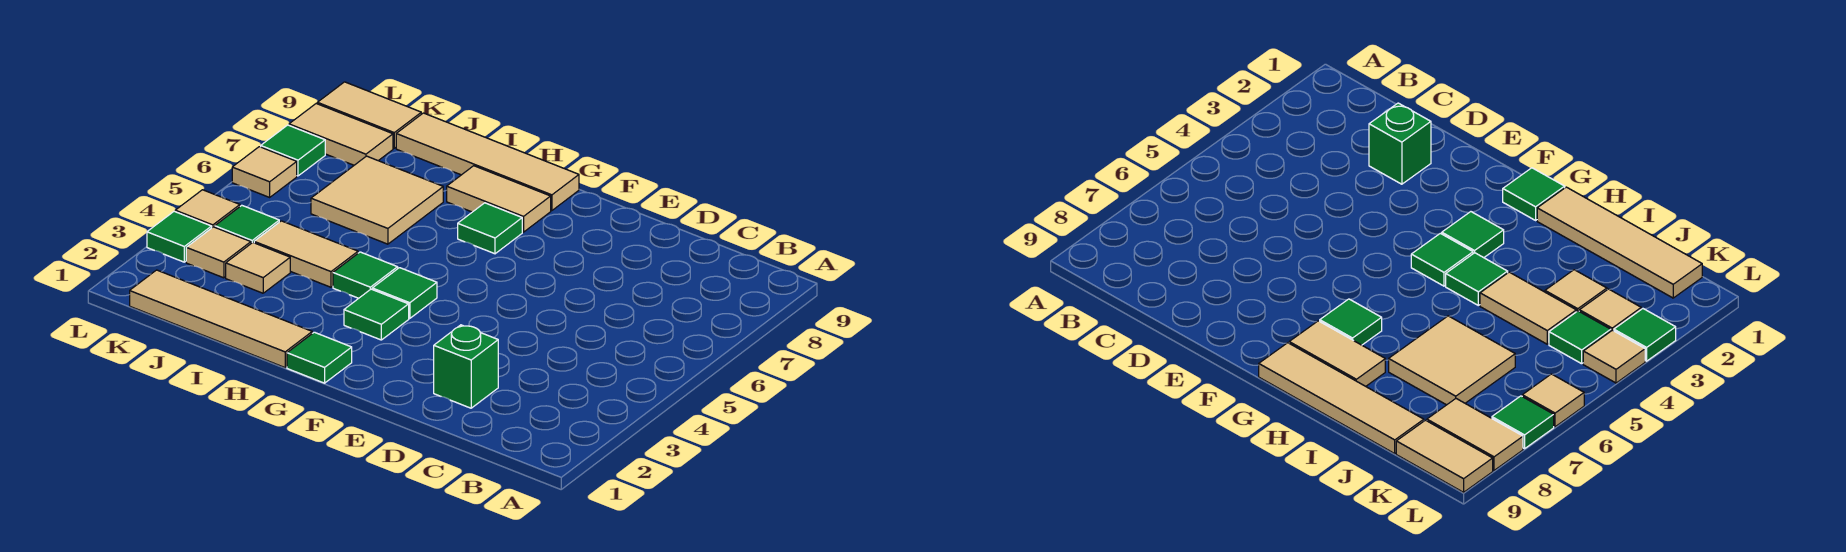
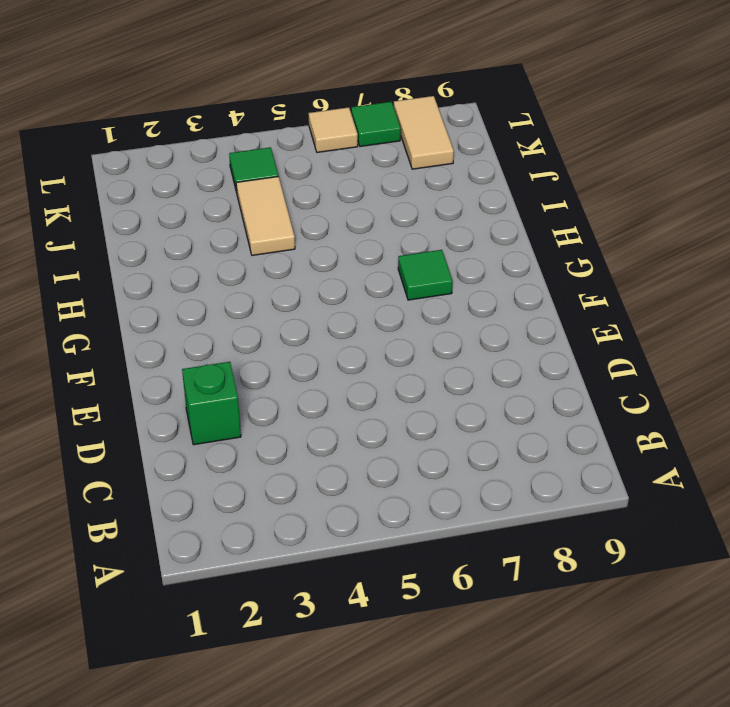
none -> green tile G1 level 1
none -> green tile G3 level 1
none -> green tile G4 level 1

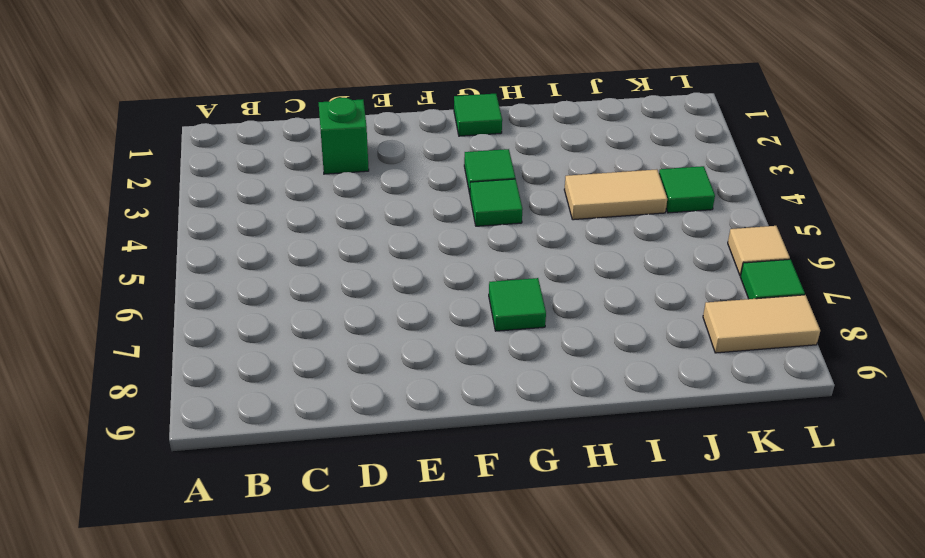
none -> tan tile G8:H8 level 1
none -> tan tile G9:J9 level 1
none -> tan tile H1:K1 level 1

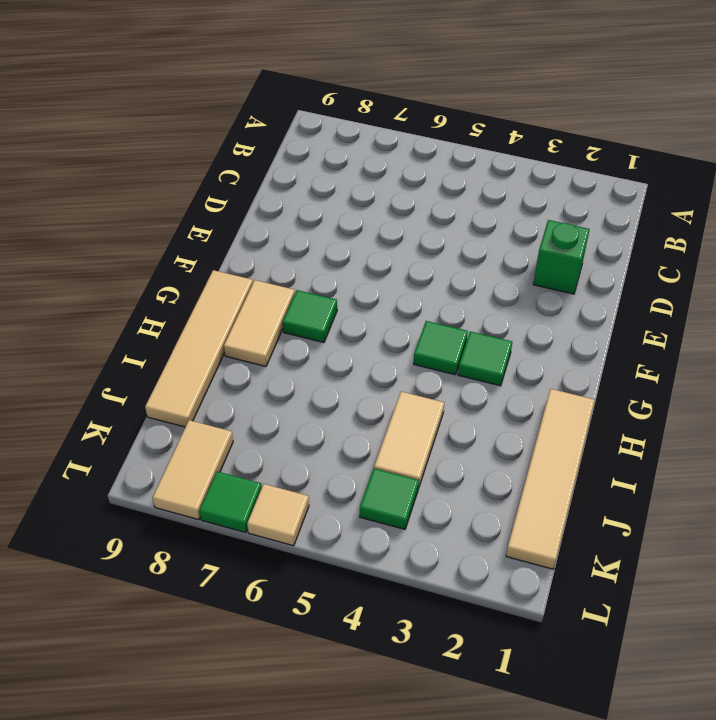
none -> green tile G1 level 1
none -> green tile H4 level 1
none -> tan tile I6:J7 level 1

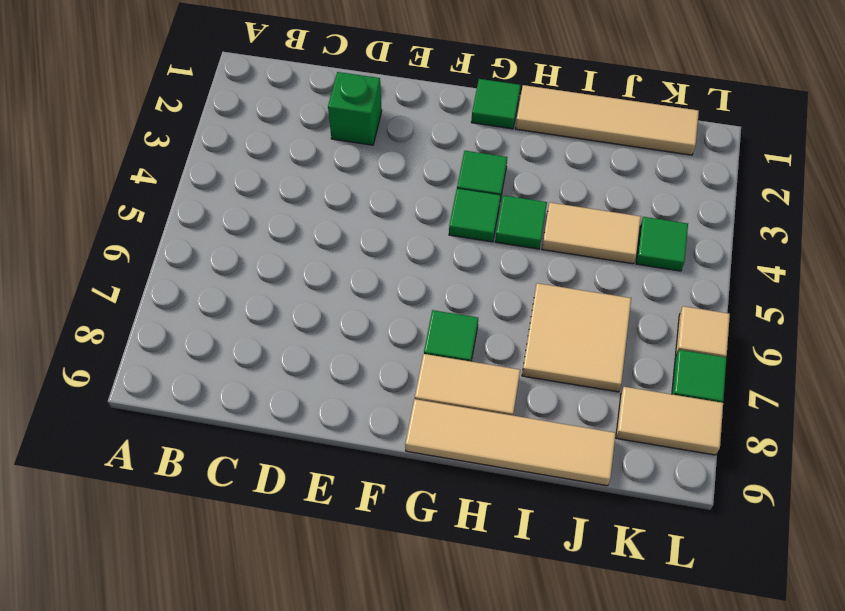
none -> tan tile J3 level 1
none -> tan tile K3 level 1
none -> tan tile K9:L9 level 1

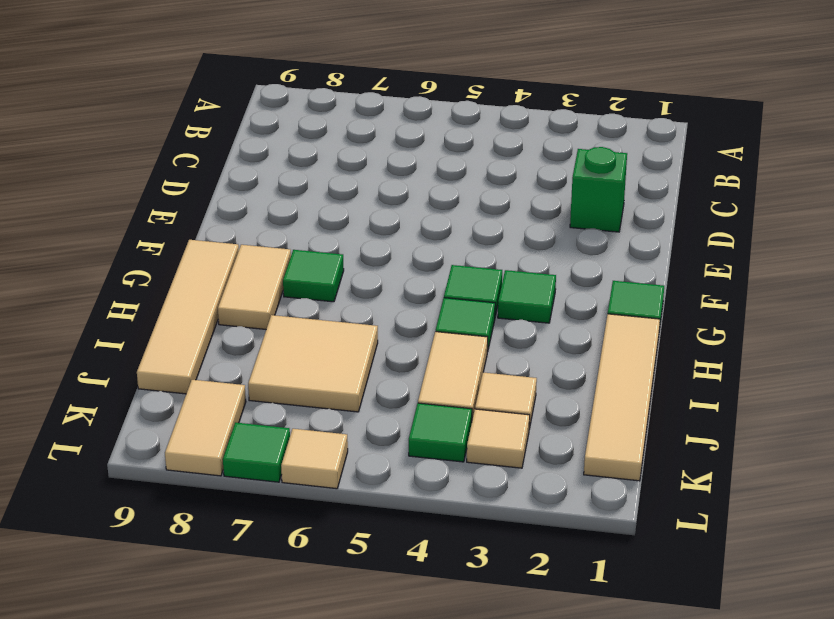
none -> tan tile K9:L9 level 1
none -> green tile L3 level 1
none -> tan tile L4 level 1

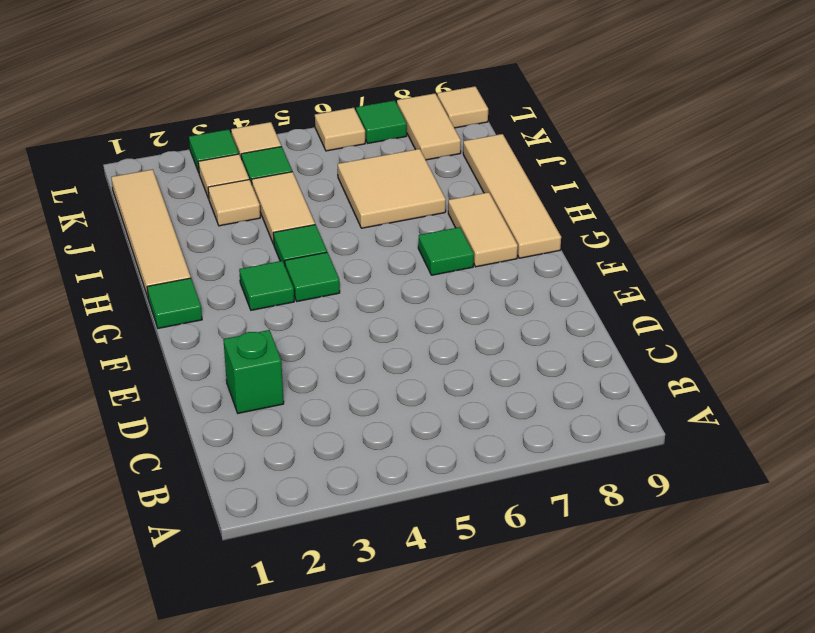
tan tile L9 level 1 -> tan tile K9:L9 level 1

